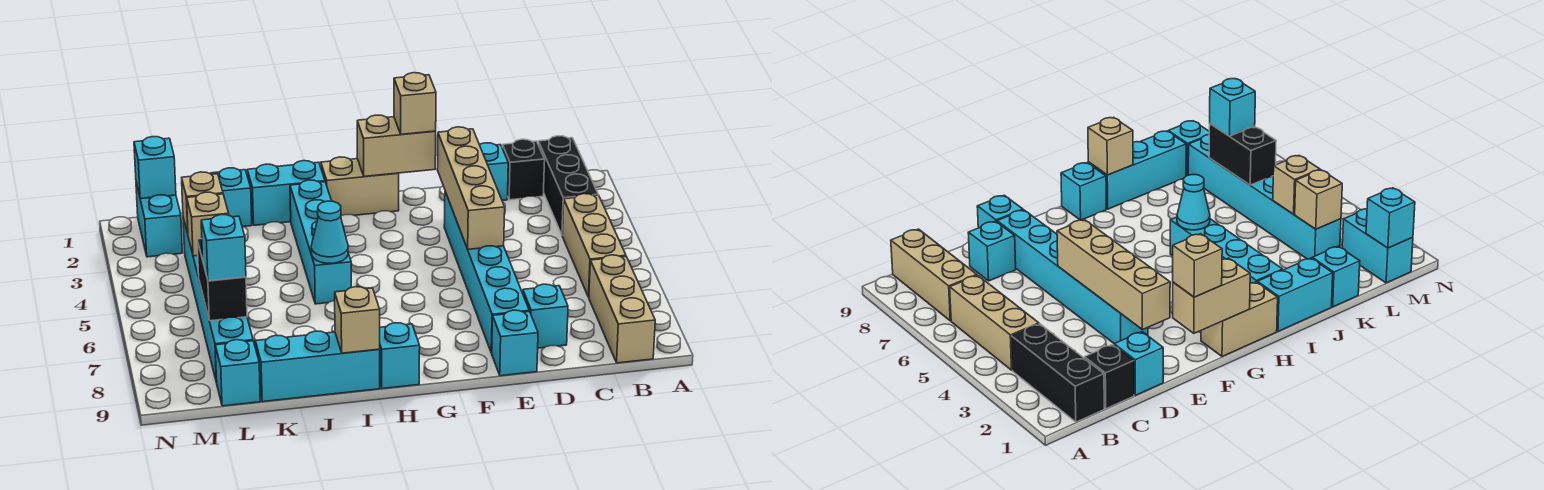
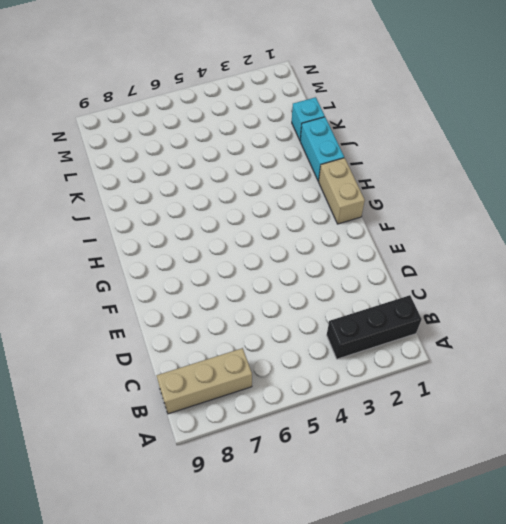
none -> tan brick B4:B6 level 1
none -> black brick C1 level 1
none -> cyan brick D1 level 1

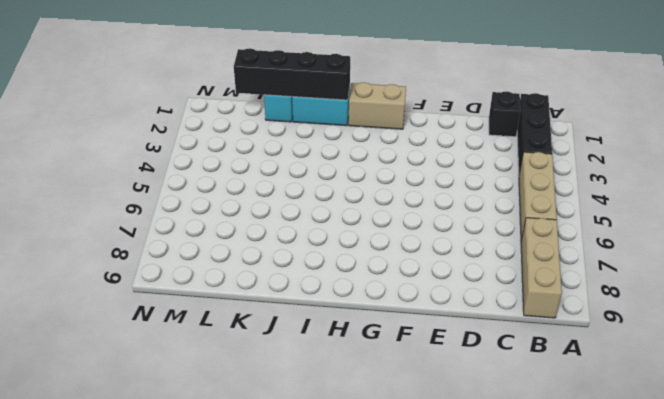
black brick I1:L1 level 2 -> none
none -> cyan brick D1 level 1
none -> cyan brick D8 level 1
none -> cyan brick E3:E8 level 1

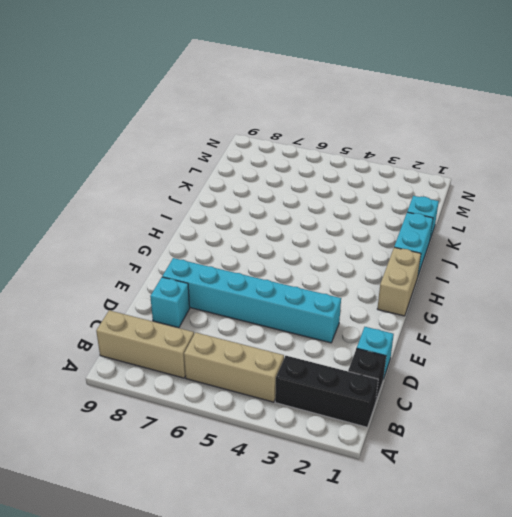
none -> cyan brick E9 level 1
none -> cyan brick H9 level 1
none -> cyan brick I2:I5 level 1

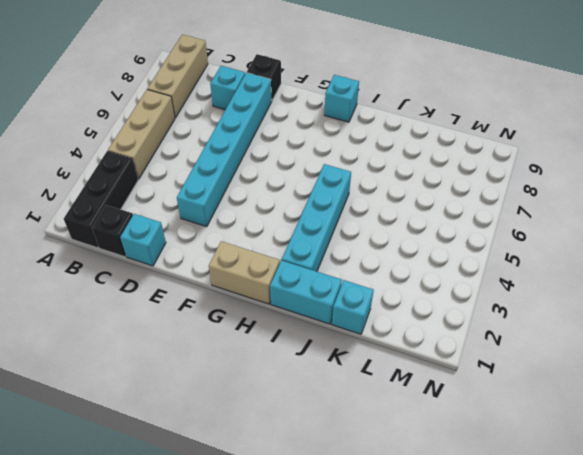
black brick E9 level 1 -> cyan brick E9 level 1
none -> cyan brick I9:K9 level 1
none -> cyan brick L3:L8 level 1
none -> cyan brick L9 level 1

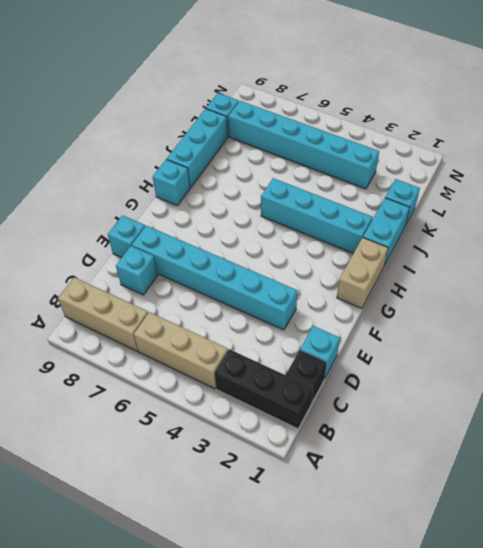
none -> cyan brick M1:M2 level 1
none -> tan brick E2:E5 level 2
none -> tan brick F1:G1 level 2

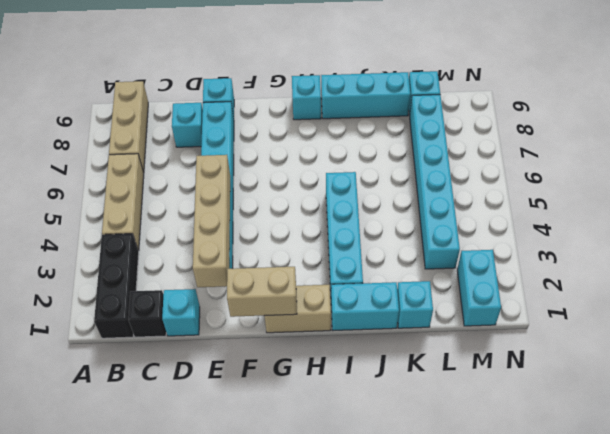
none -> cyan cone I5 level 2
none -> tan brick I9 level 2
none -> tan brick L3 level 2

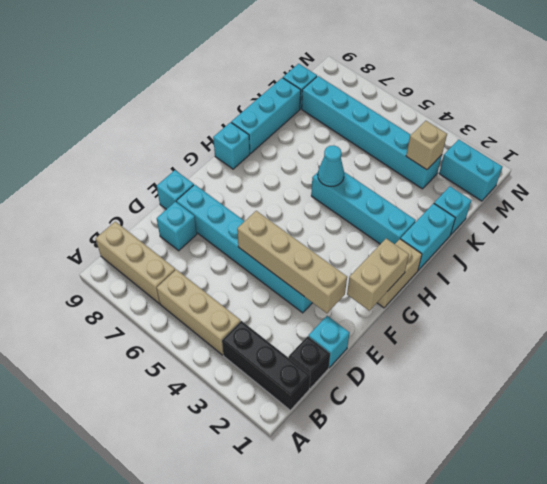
none -> tan brick I9 level 2
none -> tan brick L4 level 2
none -> black brick L6:L7 level 2

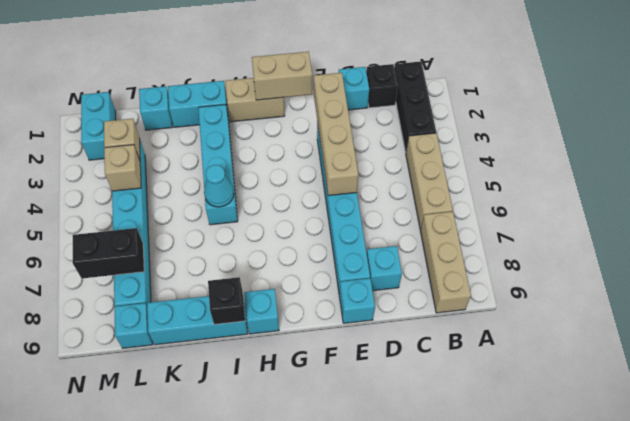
black brick I9 level 2 -> tan brick I9 level 2
black brick L7:M7 level 2 -> black brick L6:L7 level 2
none -> cyan brick M1 level 2
none -> tan brick F1 level 3
none -> cyan brick L7 level 3

